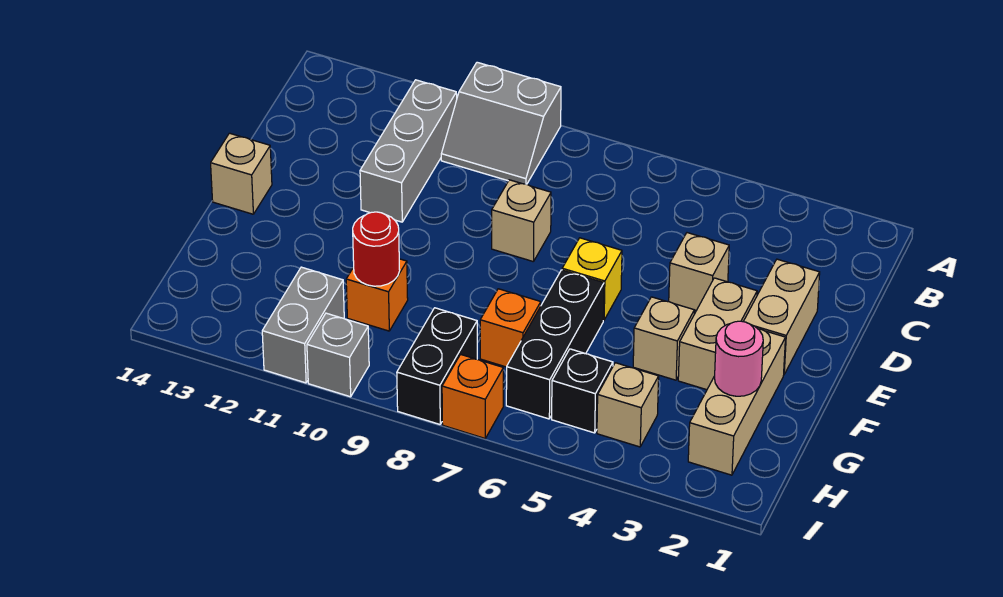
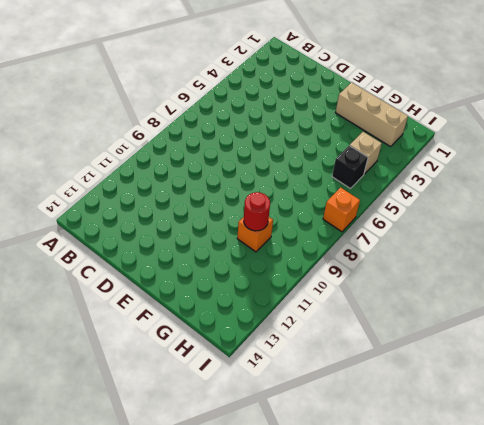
none -> grey slope A9:B10 level 1 top A
none -> grey brick B11:D11 level 1
none -> tan brick D2:E2 level 1

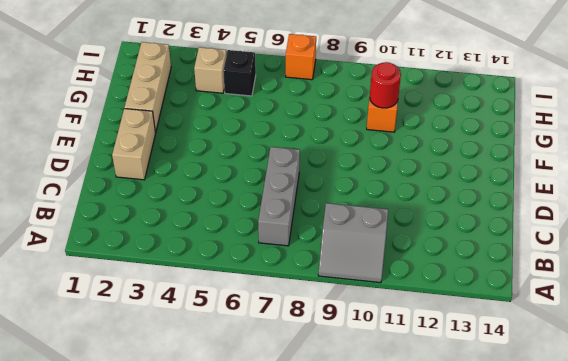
grey slope A9:B10 level 1 top B -> grey slope A9:B10 level 1 top A
grey brick B7:D7 level 1 -> grey brick B11:D11 level 1
none -> tan brick D4 level 1
none -> tan brick D8 level 1
none -> tan brick E3:F3 level 1

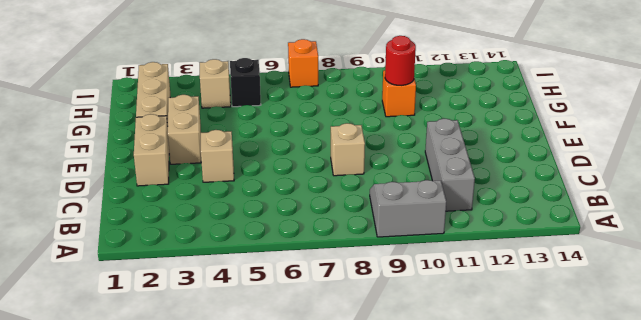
none -> yellow brick E6 level 1
none -> tan brick E14 level 1
none -> tan brick F4 level 1

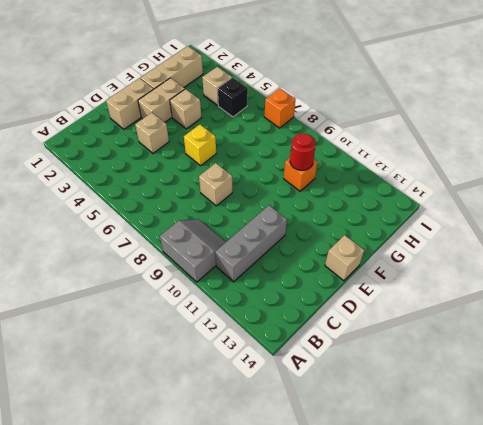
none -> black brick F6:H6 level 1
none -> orange brick G7 level 1
none -> black brick H8:I8 level 1

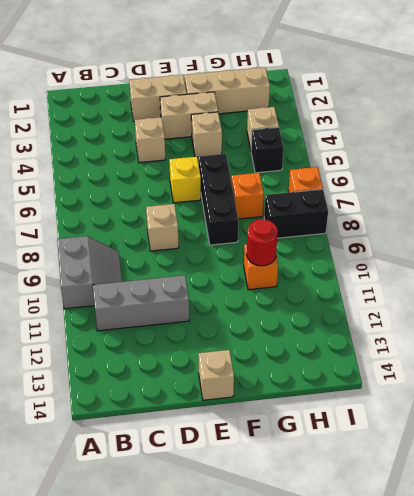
black brick F6:F8 level 1 -> black brick F6:H6 level 1
none -> grey brick H11:I11 level 1
none -> grey brick I10 level 1
none -> pink round brick G2 level 2

